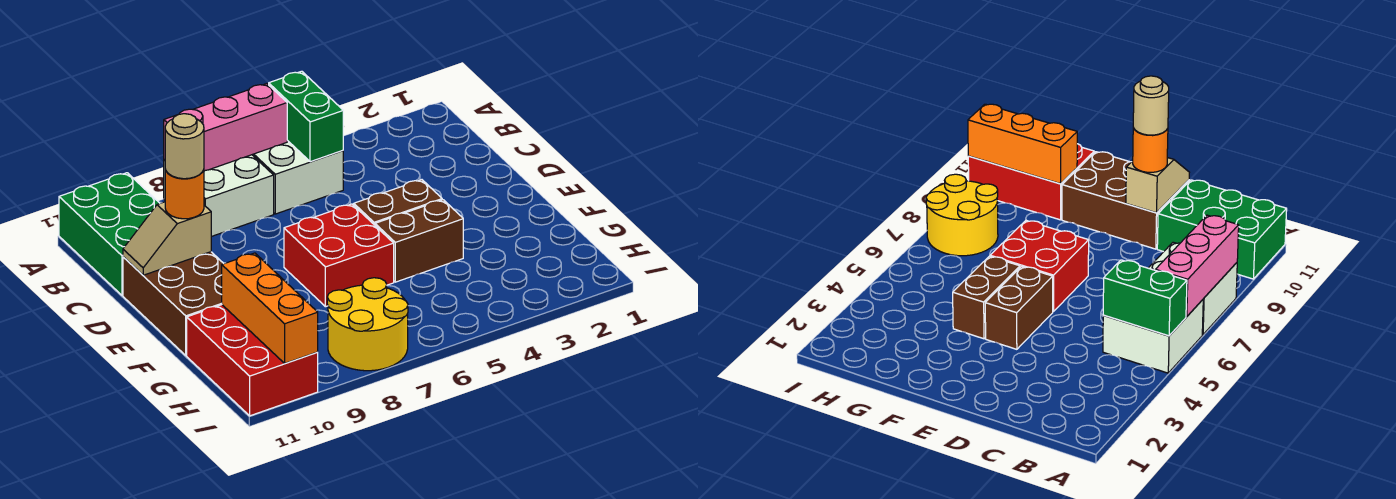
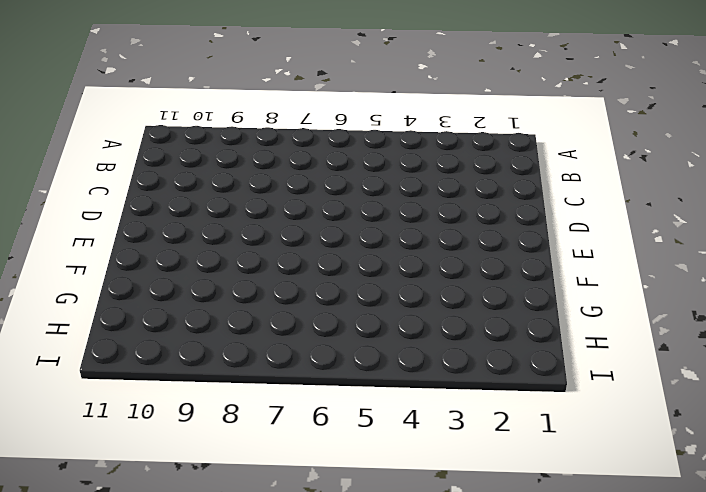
none -> white brick A5:B6 level 1
none -> white brick A7:B8 level 1
none -> green brick A10:C11 level 1

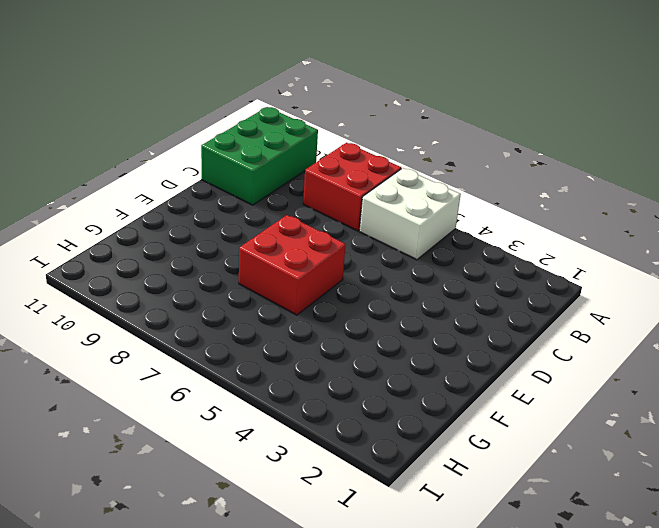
red brick A7:B8 level 1 -> white brick A7:B8 level 1
none -> brown brick D10:F11 level 1
none -> brown brick E4:E5 level 1
none -> brown brick F4:F5 level 1

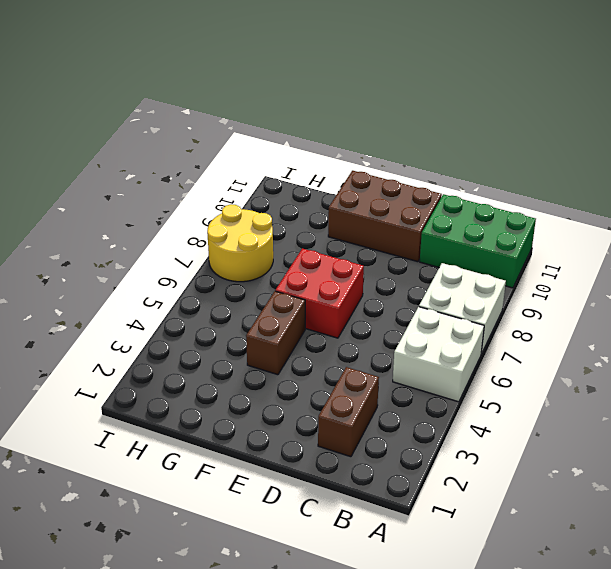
brown brick C2:C3 level 1 -> brown brick E4:E5 level 1
none -> red brick G10:I11 level 1
none -> green brick A5:B5 level 2
none -> pink brick A6:A8 level 2

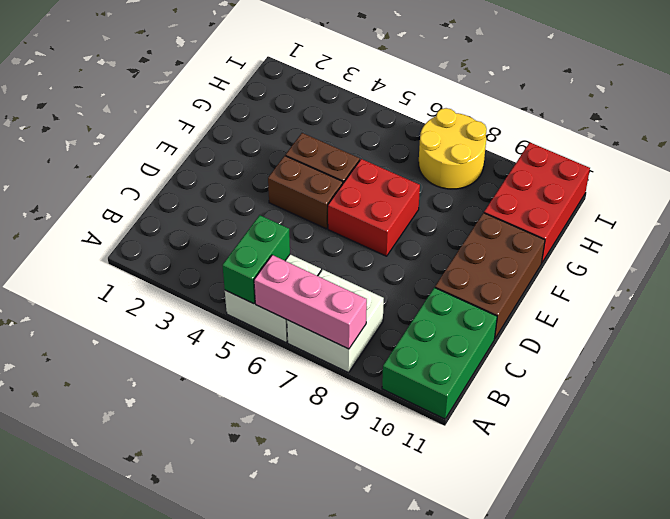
none -> tan slope D10:D11 level 2 top 10
none -> orange brick G10:I10 level 2
none -> orange round brick D10 level 3

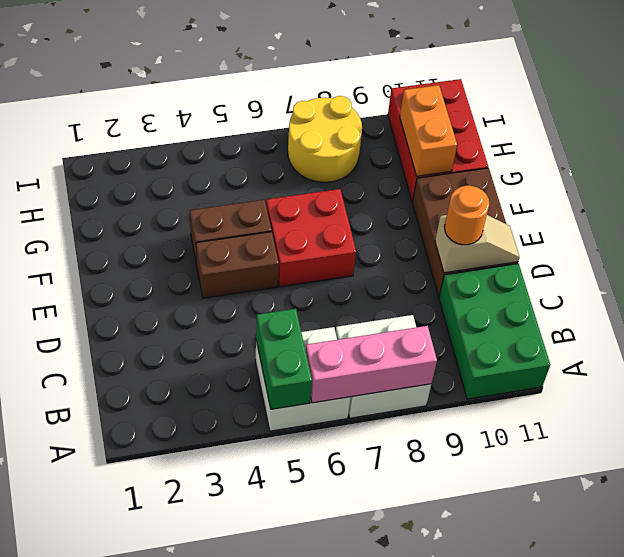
orange brick G10:H10 level 2 -> orange brick G10:I10 level 2
none -> tan round brick D10 level 4

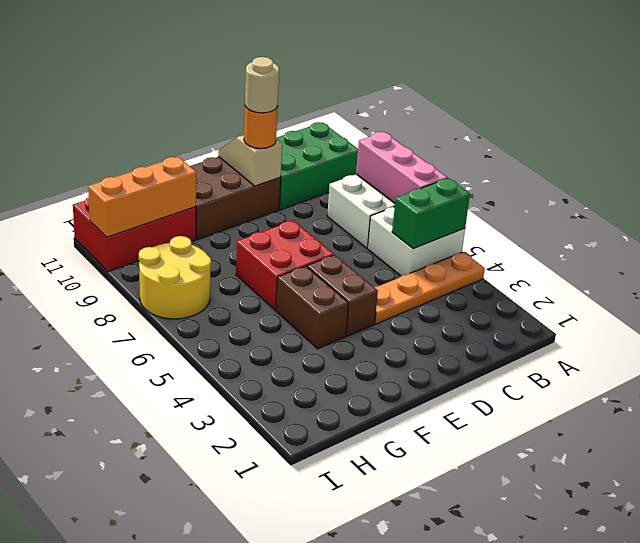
orange plate A4:D4 level 1 -> none

